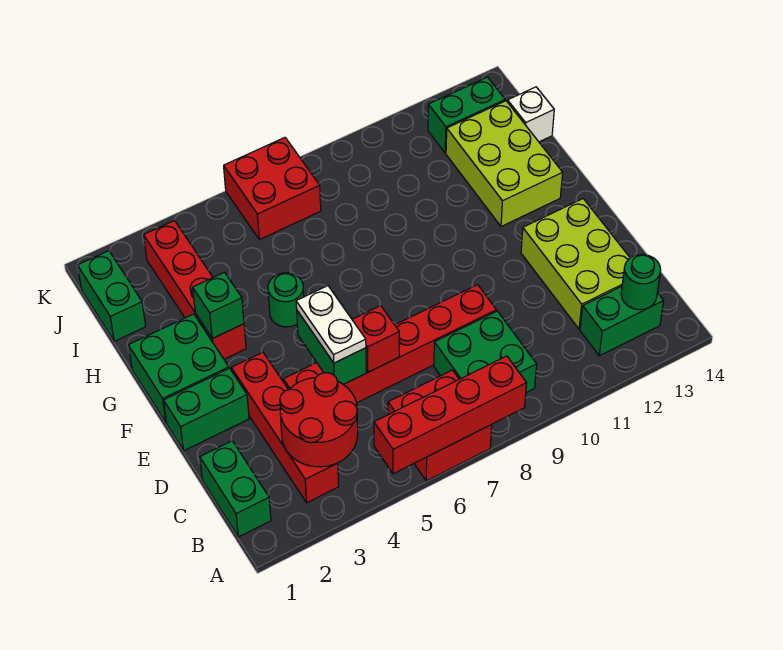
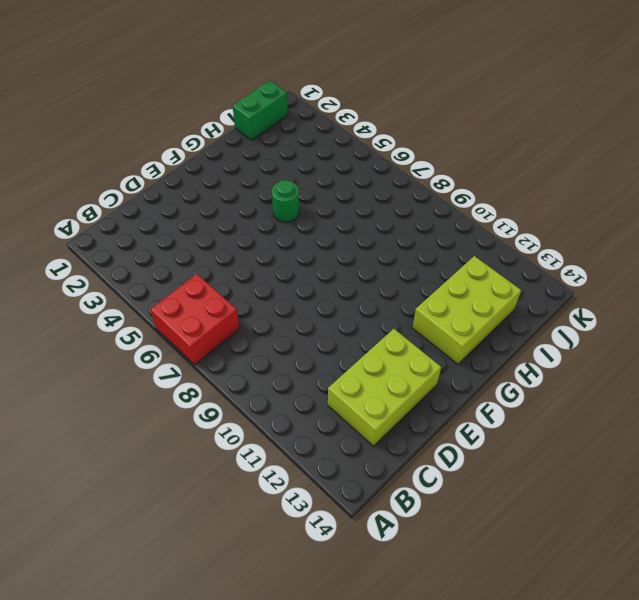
none -> green brick B1:C1 level 1
none -> red brick B3:E3 level 1
none -> green brick B8:C9 level 1

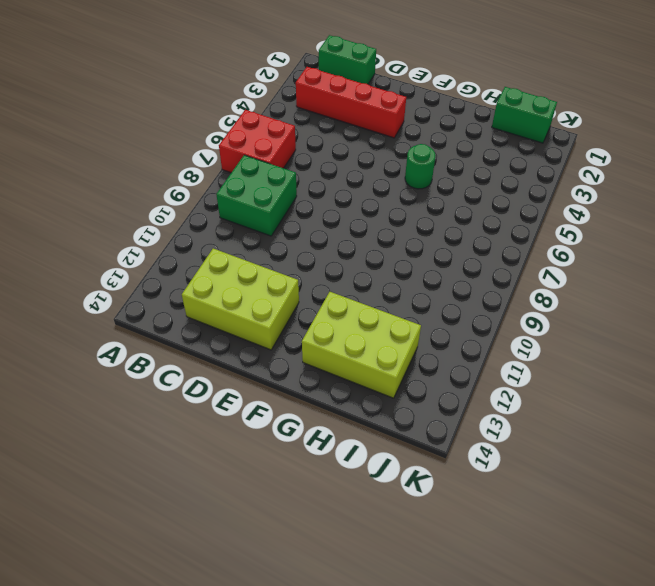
none -> green brick B12:B13 level 1
none -> red brick D4:D9 level 1
none -> green brick E1:E2 level 1

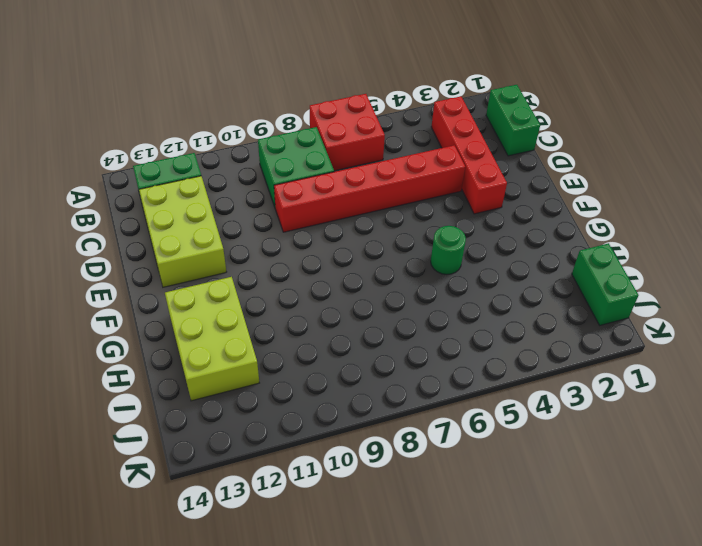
none -> green brick E1:E2 level 1
none -> green brick F1:G2 level 1
none -> red brick G3:J3 level 1

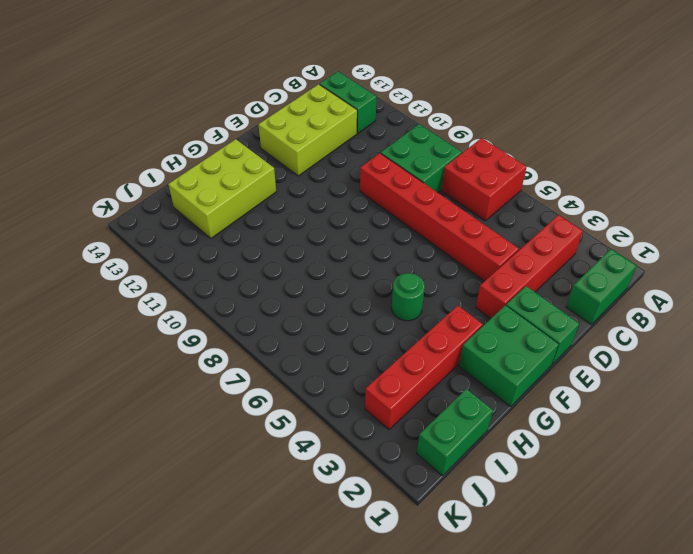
none -> white brick I14 level 1
none -> red brick J6:K7 level 1
none -> green brick J12:J13 level 1

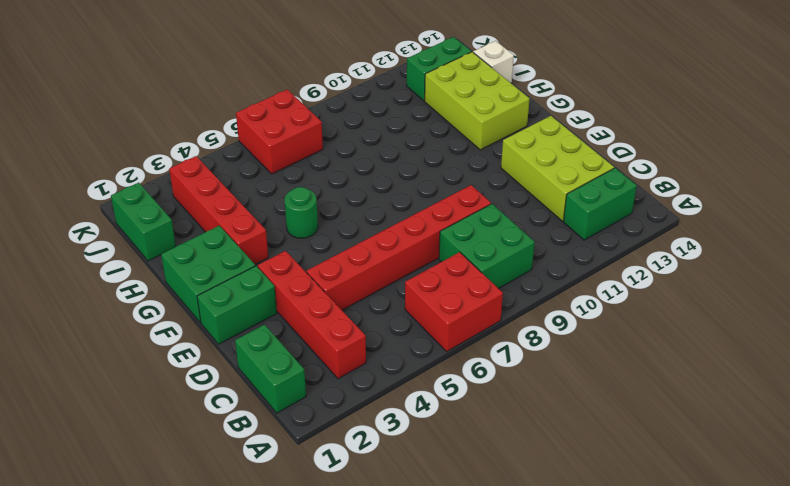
none -> red brick A5:A8 level 2
none -> red round brick B3:C4 level 2
none -> green round brick B13 level 2

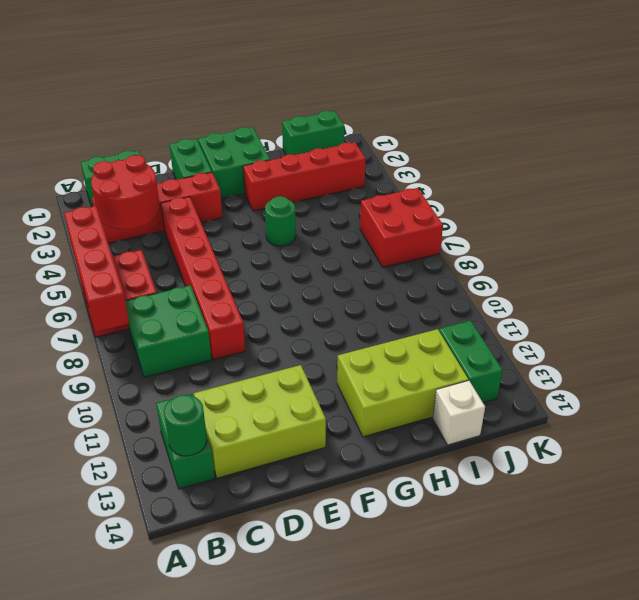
none -> green brick D5:E5 level 2
none -> red brick D6 level 2
none -> green brick G3 level 2

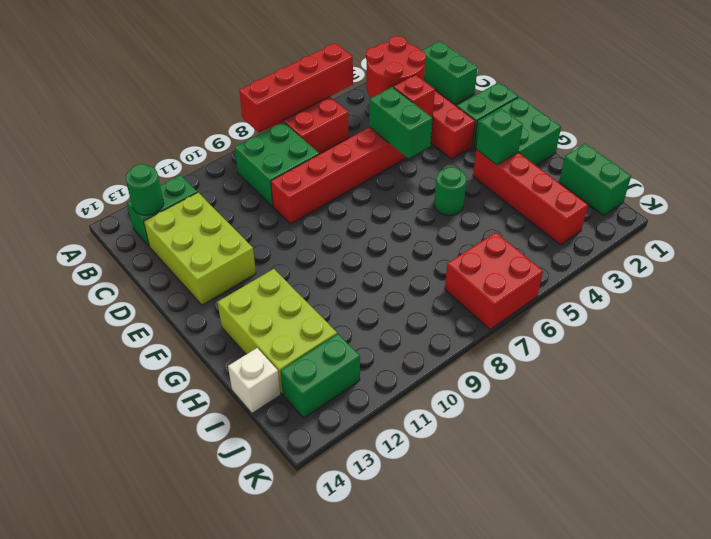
red brick D4 level 2 -> red brick D6 level 2
none -> white plate D5:E5 level 3

